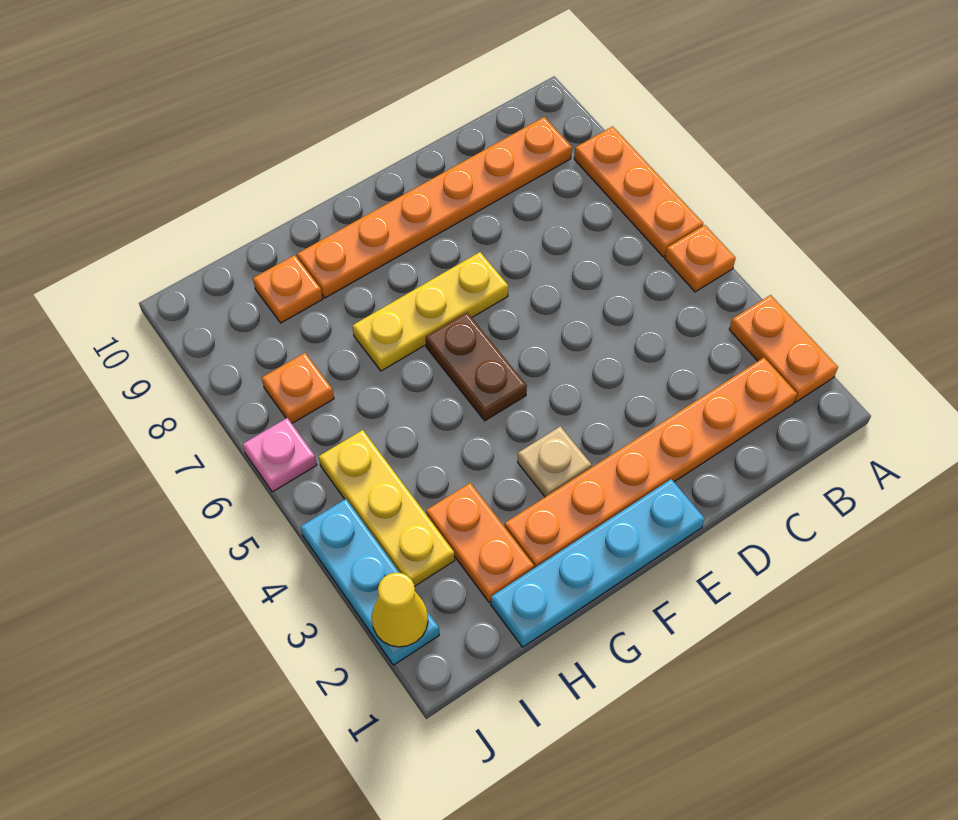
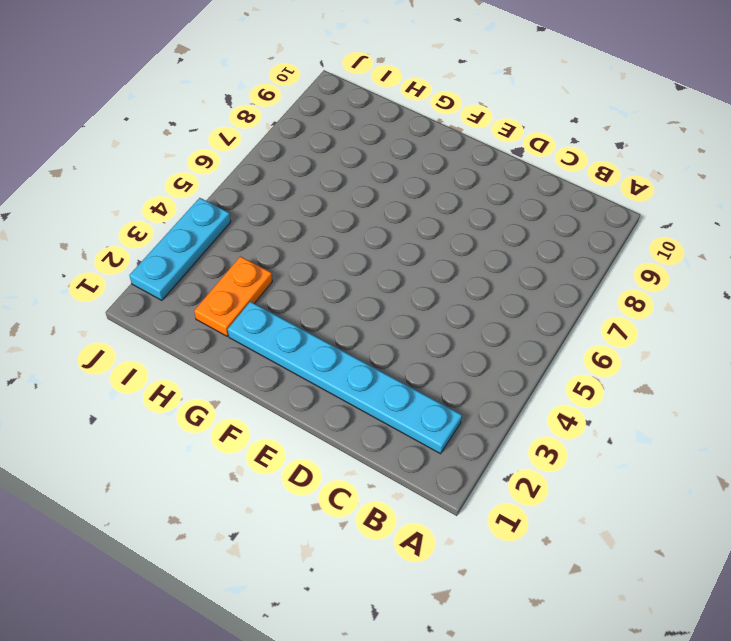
cyan plate B2:G2 level 1 -> orange plate B2:G2 level 1
none -> orange plate A2:A3 level 1
none -> orange plate A5 level 1
none -> orange plate A6:A8 level 1

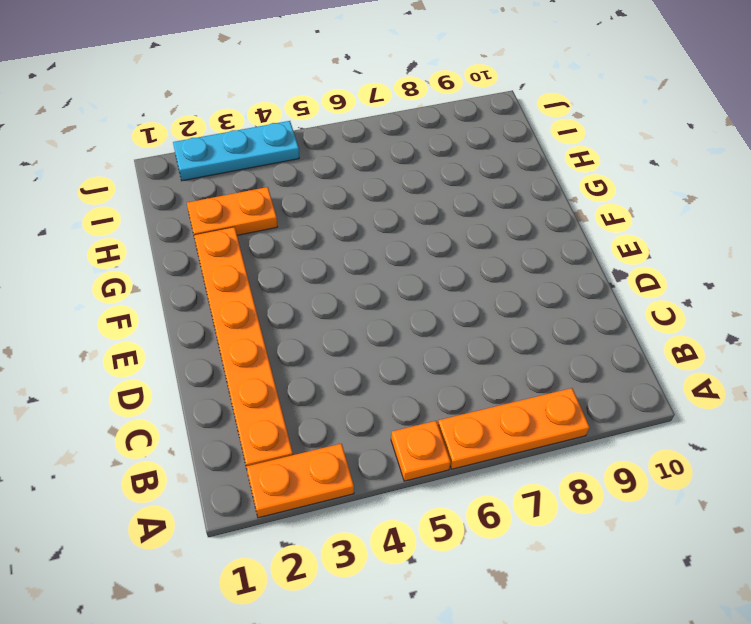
none -> orange plate B9:G9 level 1
none -> cyan plate E1:H1 level 1
none -> yellow plate E7:G7 level 1

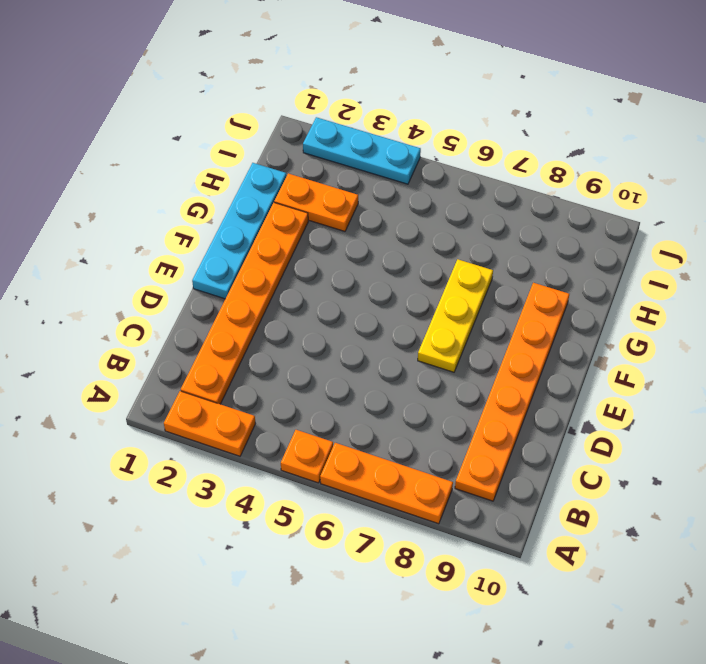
none -> tan plate F3 level 1
none -> brown plate F5:F6 level 1
none -> orange plate H9 level 1

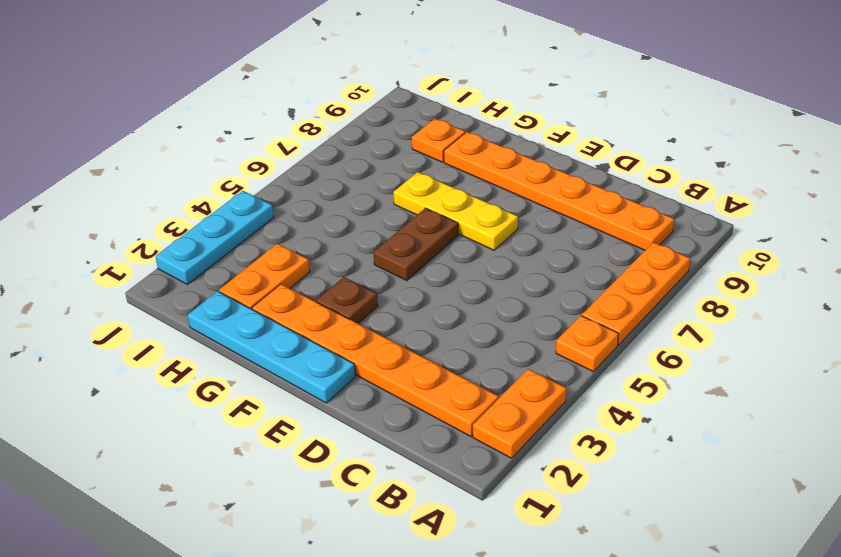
brown plate F3 level 1 -> tan plate F3 level 1
none -> yellow plate I3:I5 level 1
none -> orange plate I7 level 1
none -> pink plate J6 level 1

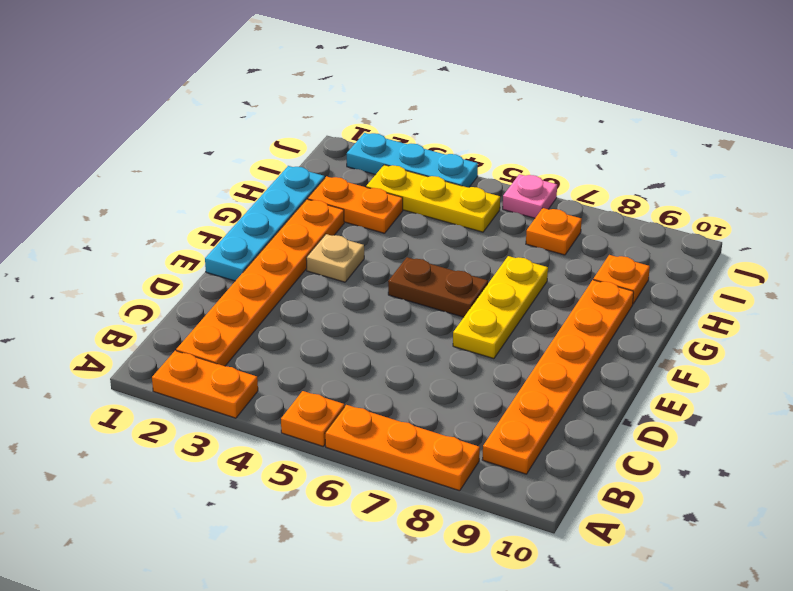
none -> yellow cone J2 level 2

